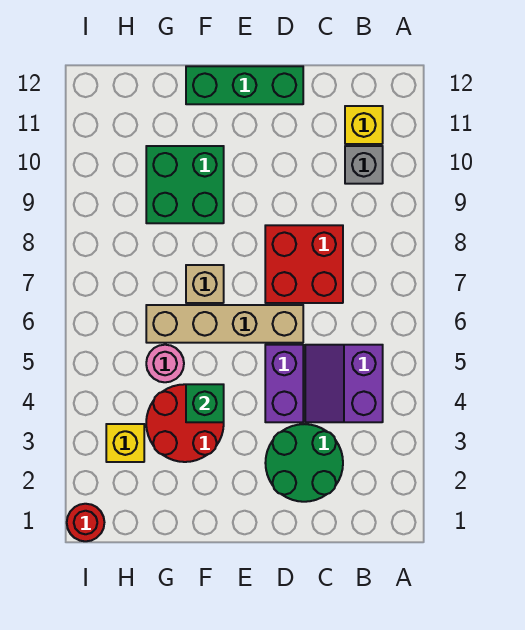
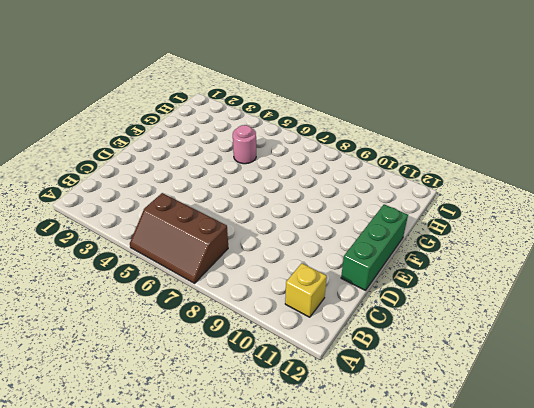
brown slope A5:B7 level 1 top B -> purple slope B4:C5 level 1 top B
none -> grey brick B10 level 1
none -> green round brick C2:D3 level 1
none -> red brick C7:D8 level 1

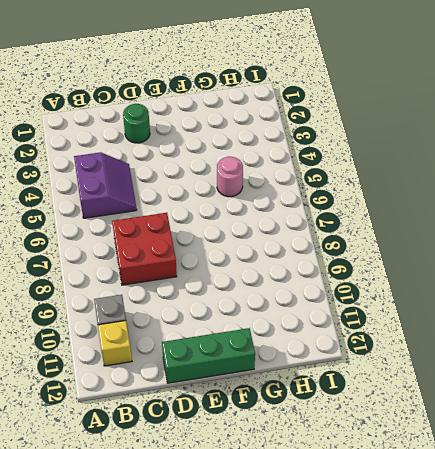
green round brick D2 level 1 -> green round brick C2:D3 level 1
none -> purple brick D4:D5 level 1
none -> tan brick D6:G6 level 1
none -> red round brick F3:G4 level 1

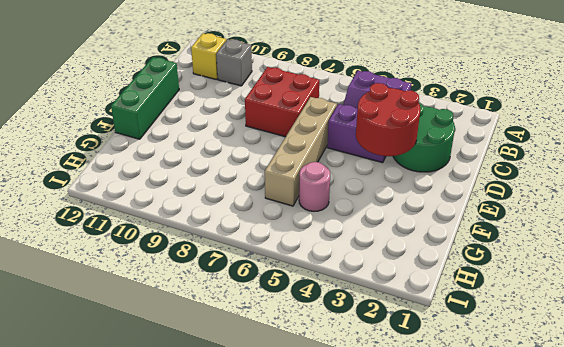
red round brick D3:E4 level 2 -> red round brick F3:G4 level 1
none -> tan brick F7 level 1
none -> green brick F9:G10 level 1
none -> yellow brick H3 level 1

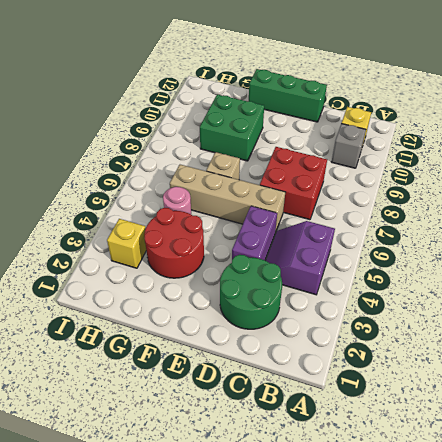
none -> red round brick I1 level 1
none -> green brick F4 level 2

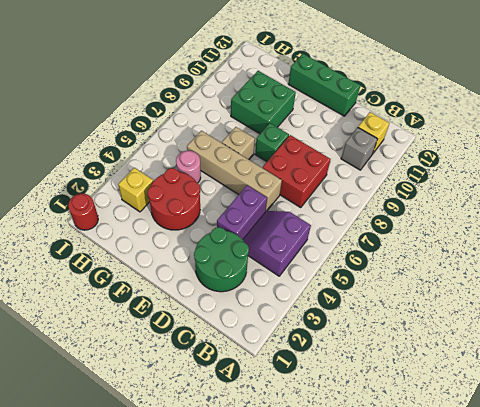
green brick E8 level 1 -> green brick F4 level 2

